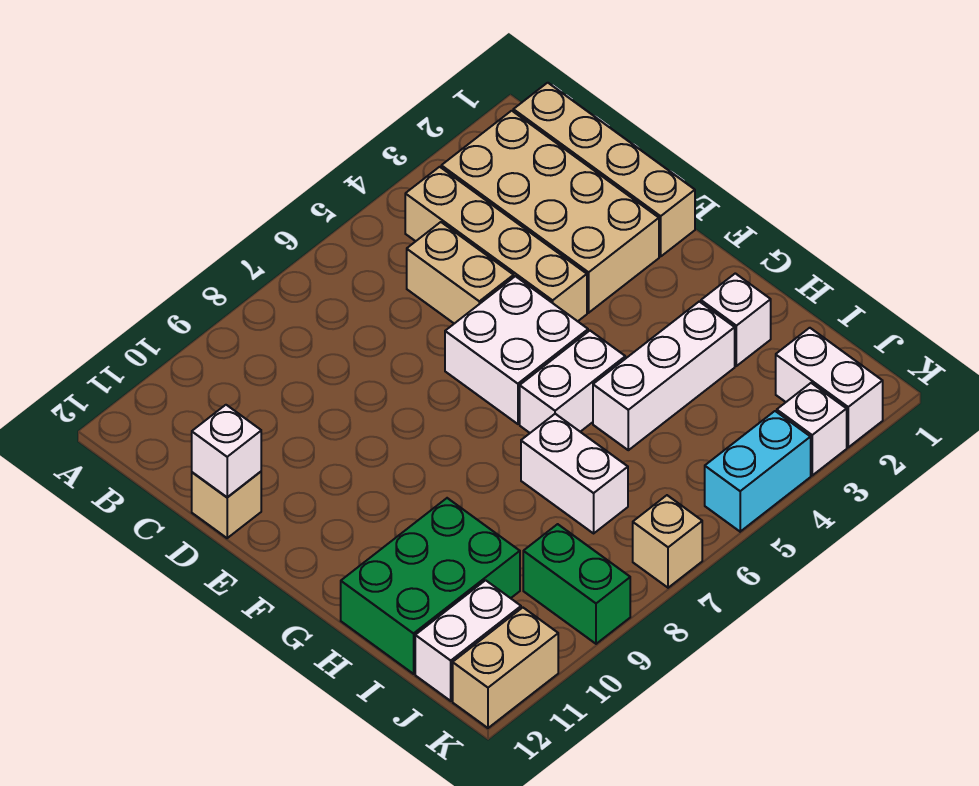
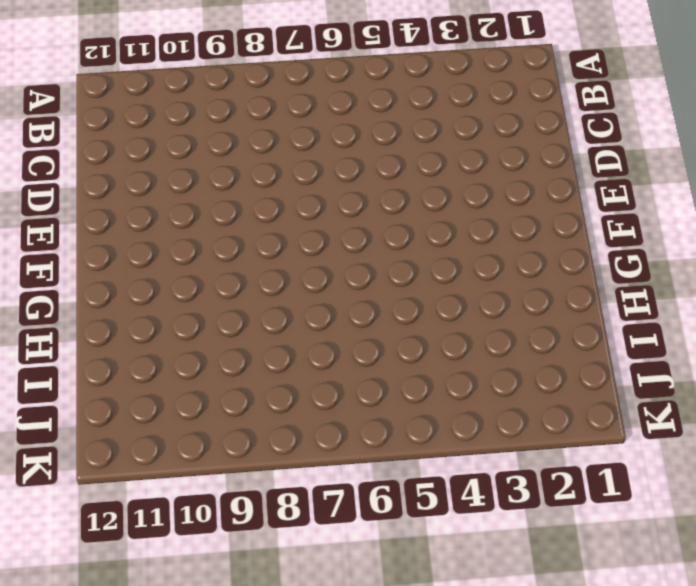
none -> tan brick B1:E1 level 1
none -> tan brick B2:E3 level 1
none -> tan brick B4:E4 level 1

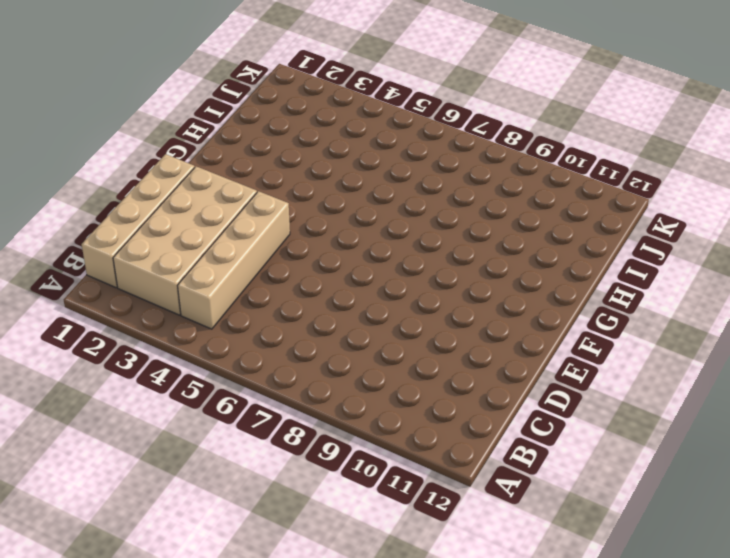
none -> tan brick C5:D5 level 1
none -> tan brick D12 level 1
none -> white brick E5:F6 level 1

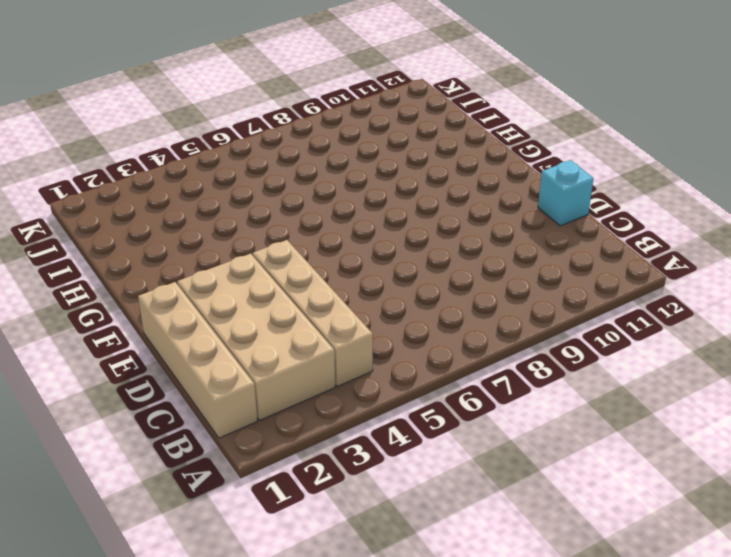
cyan brick D12 level 1 -> tan brick D12 level 1
none -> tan brick C5:D5 level 1
none -> white brick E5:F6 level 1
none -> white brick G5:G6 level 1

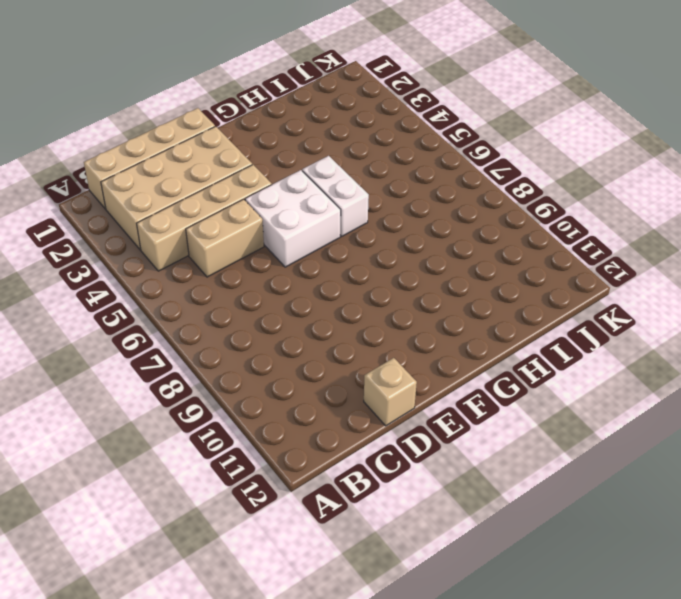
none -> white brick H2 level 1
none -> white brick H3:H5 level 1
none -> white brick H7:I7 level 1

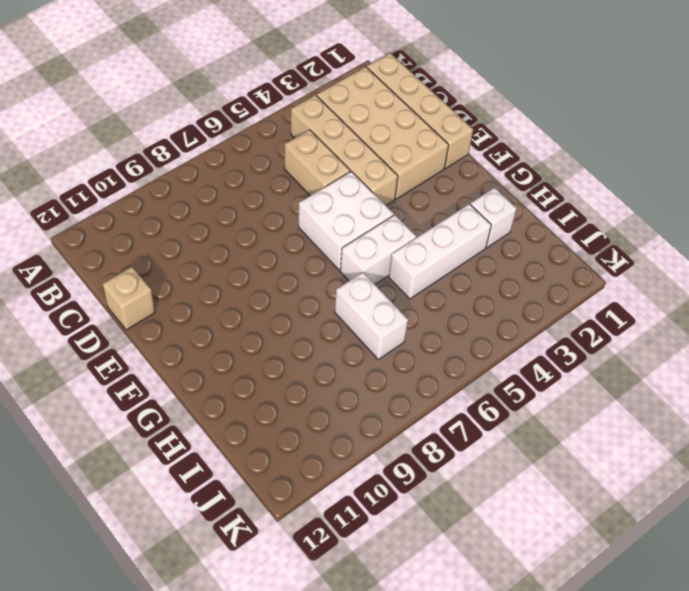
none -> green brick H10:I12 level 1
none -> white brick J2:K2 level 1
none -> green brick J9:K9 level 1

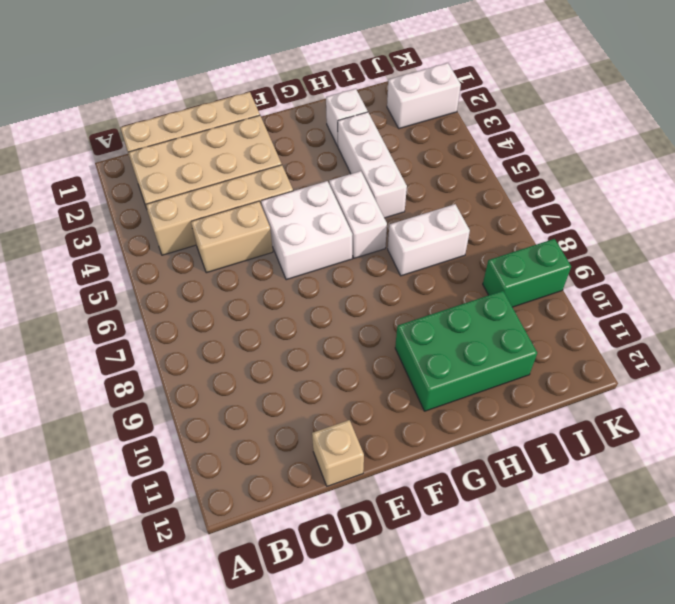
green brick G10:I11 level 1 -> green brick H10:I12 level 1
none -> white brick J11:J12 level 1
none -> white brick K3 level 1
none -> cyan brick K4:K5 level 1

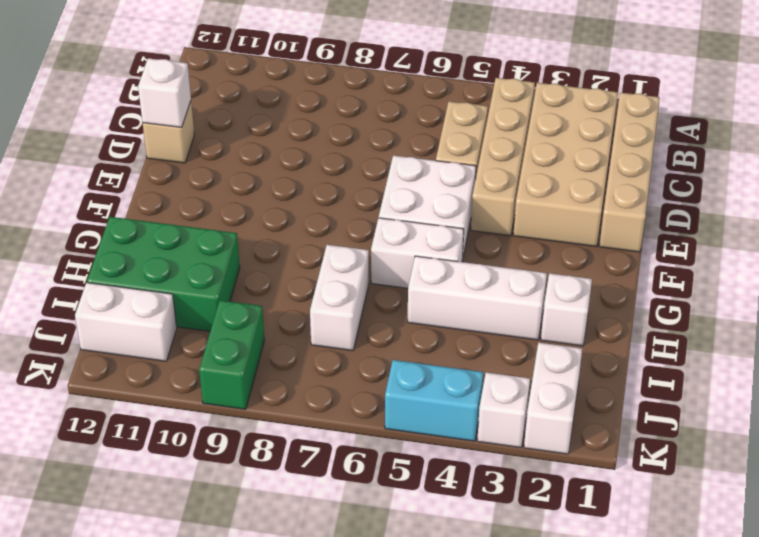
none -> tan brick K7 level 1
none -> tan brick K11:K12 level 1

